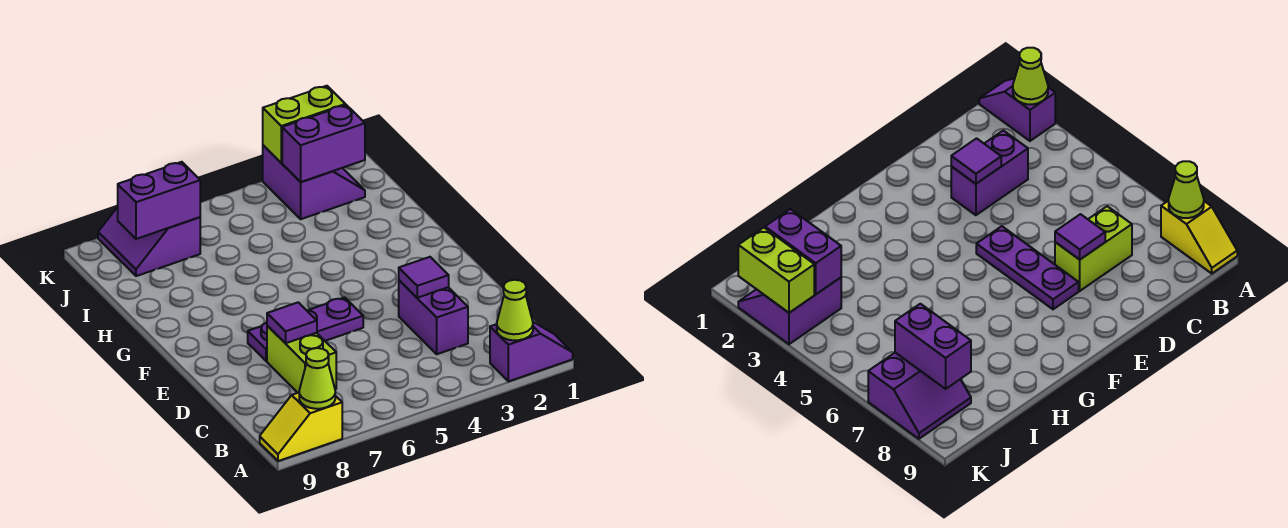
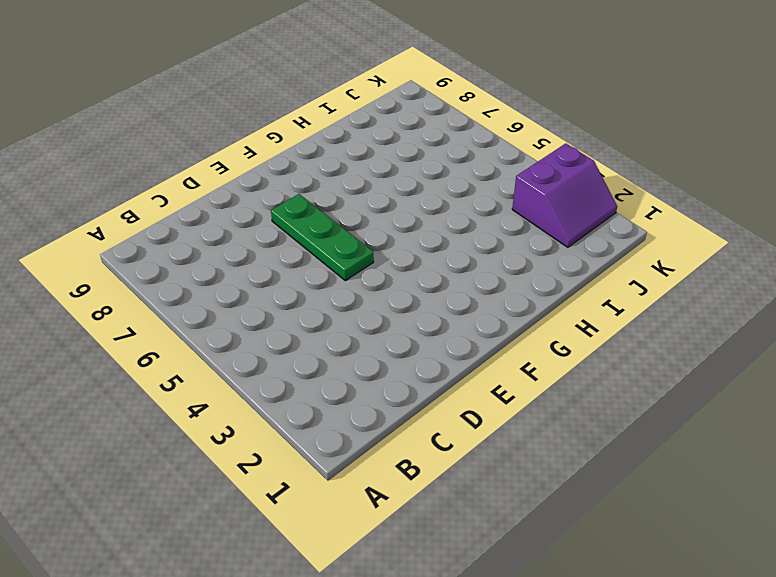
green plate E5:E7 level 1 -> purple plate E5:E7 level 1
none -> purple slope A1:A2 level 1 top 2
none -> yellow slope A8:A9 level 1 top 8
none -> purple brick C3:D3 level 1

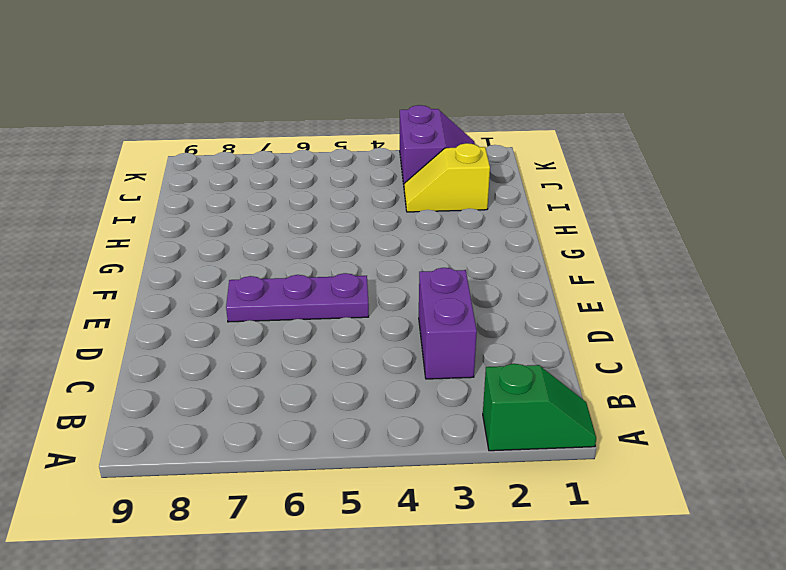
green slope A1:A2 level 1 top 2 -> purple slope A1:A2 level 1 top 2
yellow slope I2:I3 level 1 top 2 -> yellow slope A8:A9 level 1 top 8
none -> lime brick C7:D7 level 1
none -> purple slope J7:K8 level 1 top 7
none -> lime cone A2 level 2

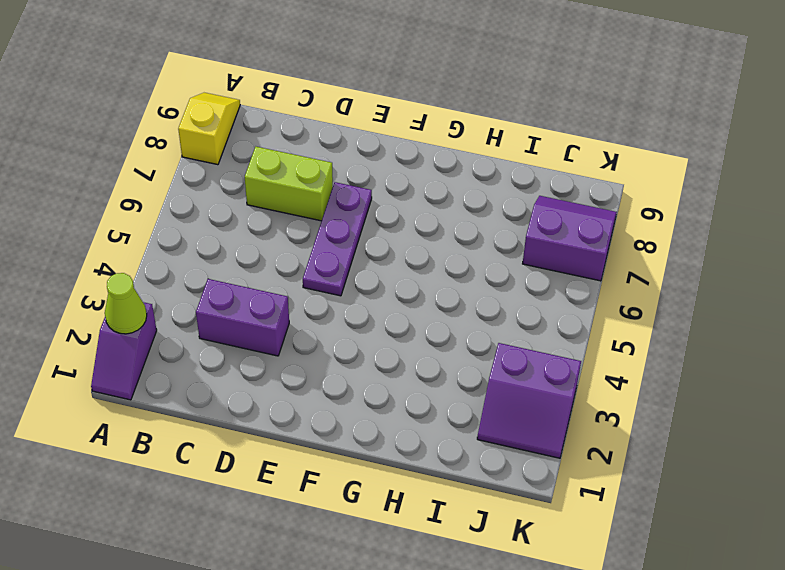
none -> lime cone A8 level 2
none -> purple tile D3 level 2
none -> purple tile D7 level 2

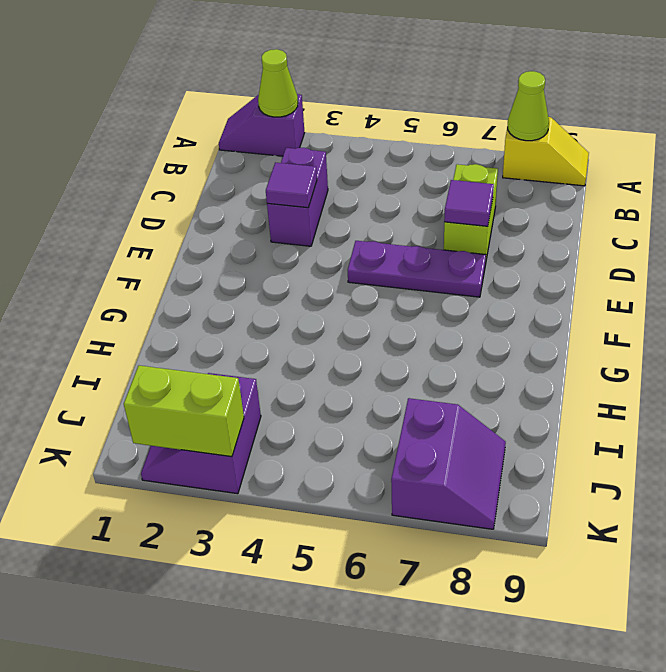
none -> purple brick J2:J3 level 2
none -> purple brick J7:J8 level 2

